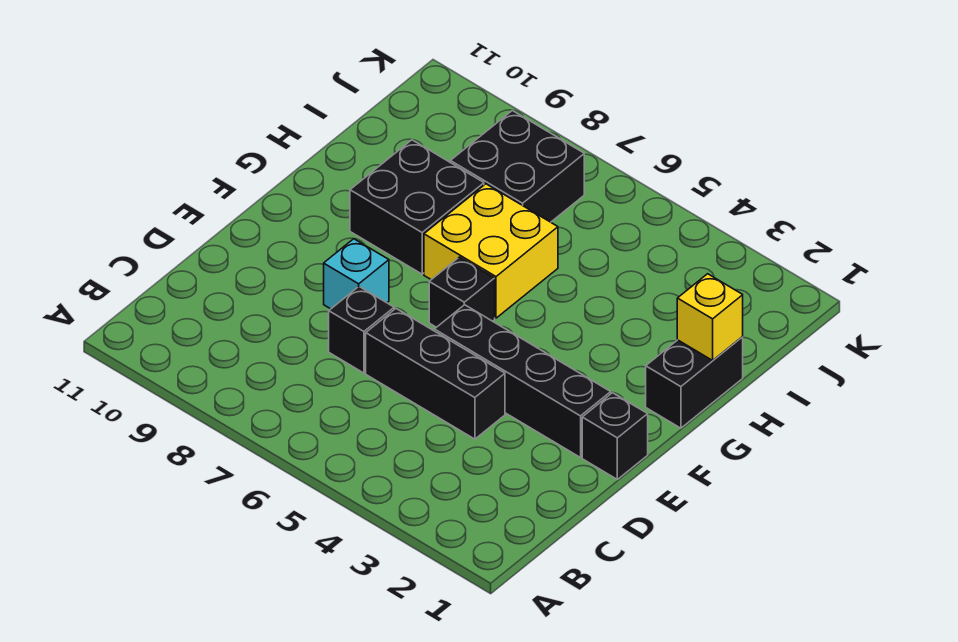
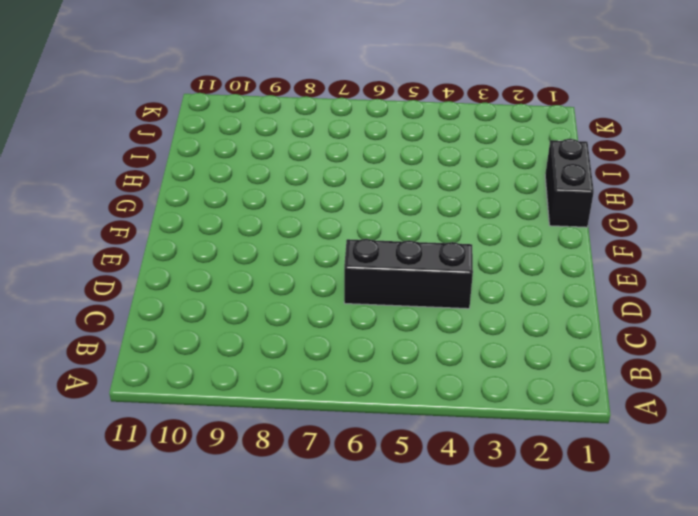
none -> black brick D7 level 1
none -> black brick E1 level 1

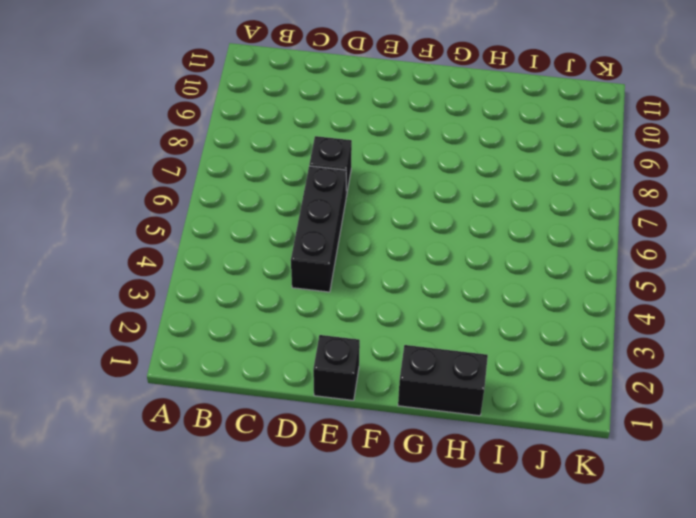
none -> black brick E2:E5 level 1
none -> cyan brick E8 level 1

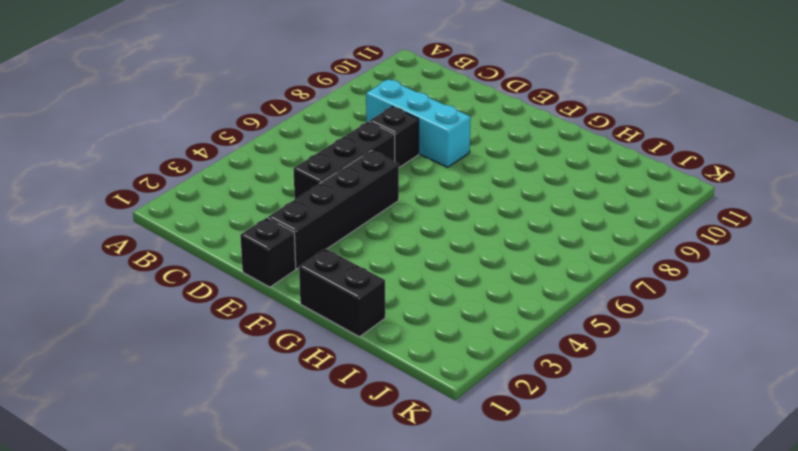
cyan brick C8:E8 level 1 -> cyan brick E8 level 1
none -> black brick F6 level 1
none -> yellow brick G6:H7 level 1

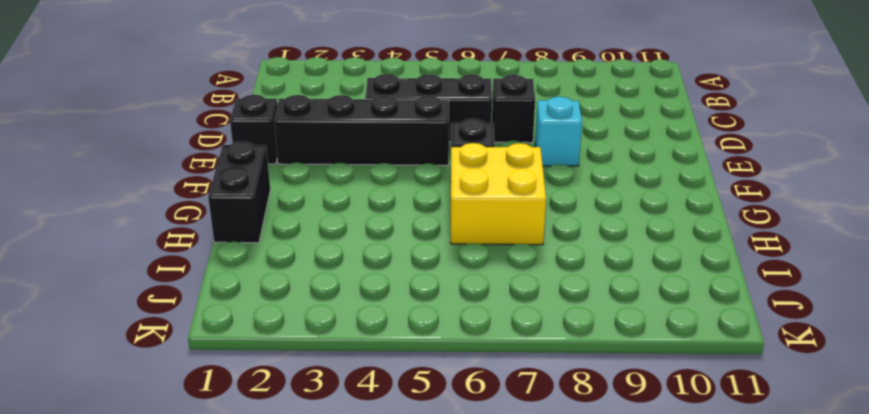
none -> black brick G8:H9 level 1
none -> black brick I7:J8 level 1

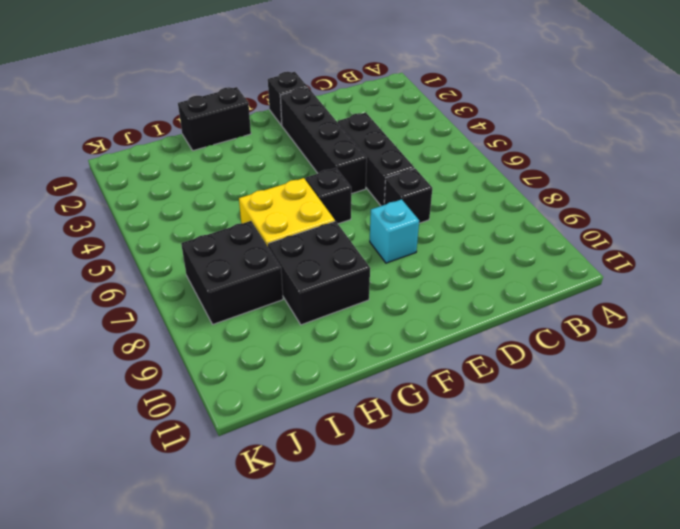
none -> yellow brick H1 level 2

